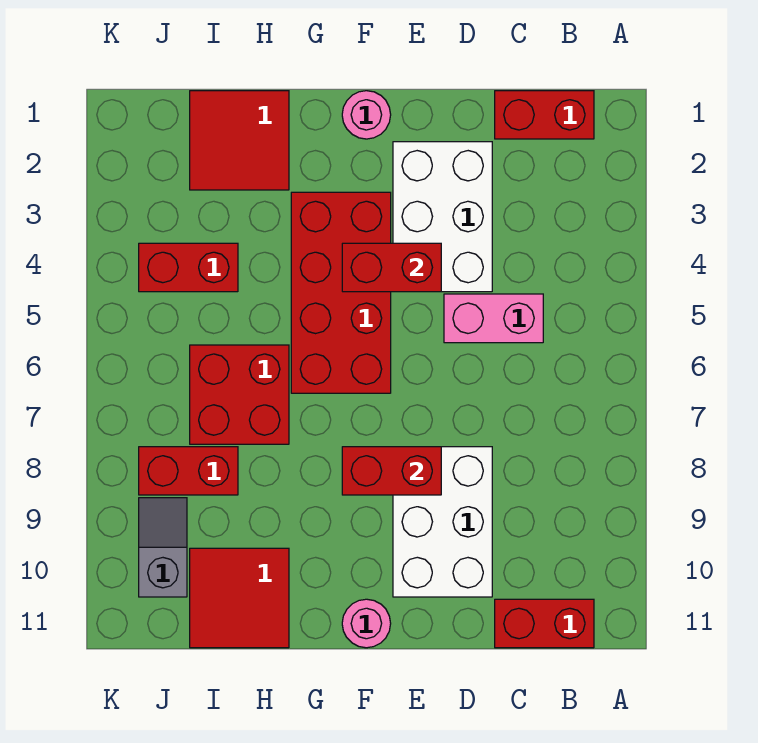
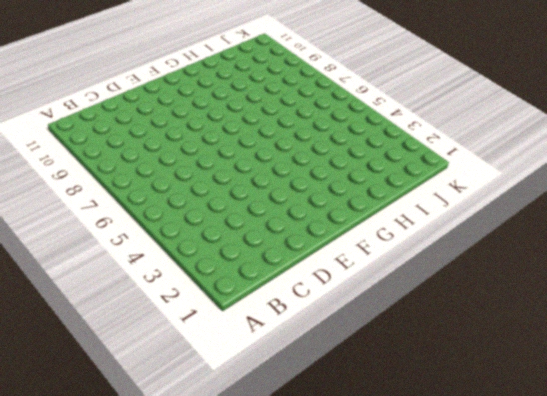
none -> red brick B1:C1 level 1
none -> red brick B11:C11 level 1
none -> pink brick C5:D5 level 1

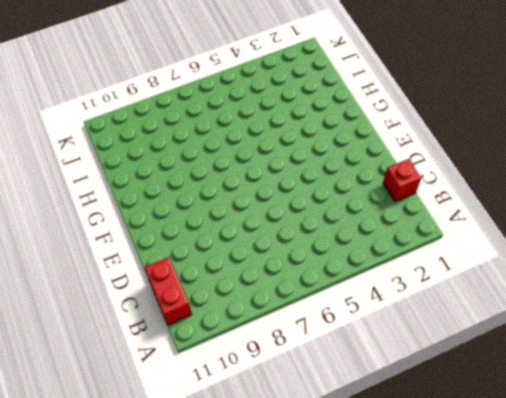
red brick C1 level 1 -> red brick B1:C1 level 1
none -> pink brick C5:D5 level 1
none -> white brick D2:E4 level 1
none -> white brick D8:E10 level 1

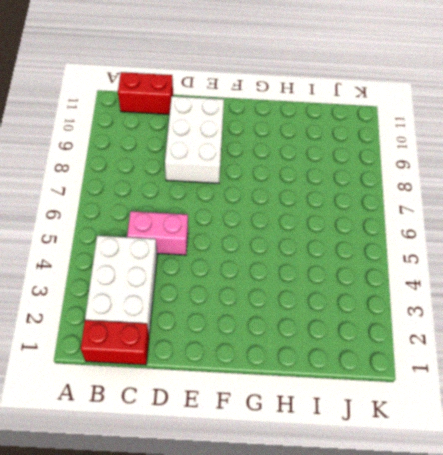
white brick B2:C4 level 1 -> white brick D2:E4 level 1
none -> pink round brick F1 level 1
none -> red brick F3:G6 level 1
none -> pink round brick F11 level 1

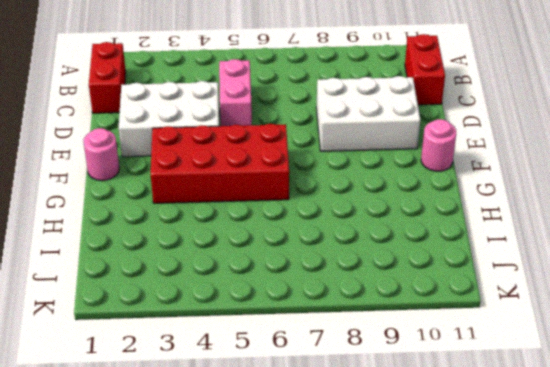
none -> red tile H1:I2 level 1
none -> red brick H6:I7 level 1
none -> red tile H10:I11 level 1

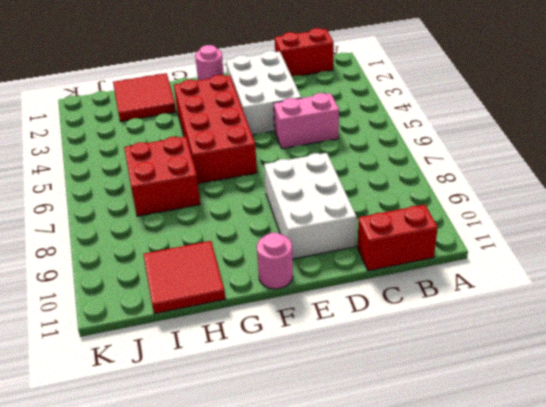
none -> red brick I4:J4 level 1
none -> red brick I8:J8 level 1
none -> grey slope J9:J10 level 1 top 10

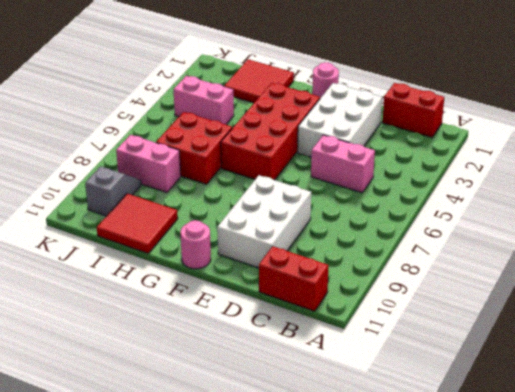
pink brick I4:J4 level 1 -> red brick I4:J4 level 1
pink brick I8:J8 level 1 -> red brick I8:J8 level 1
none -> red brick E4:F4 level 2
none -> red brick E8:F8 level 2

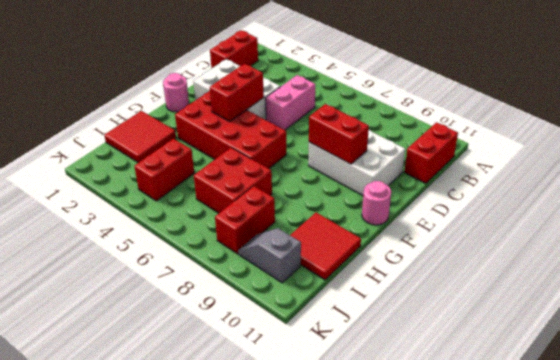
red brick E8:E9 level 2 -> red brick E8:F8 level 2

